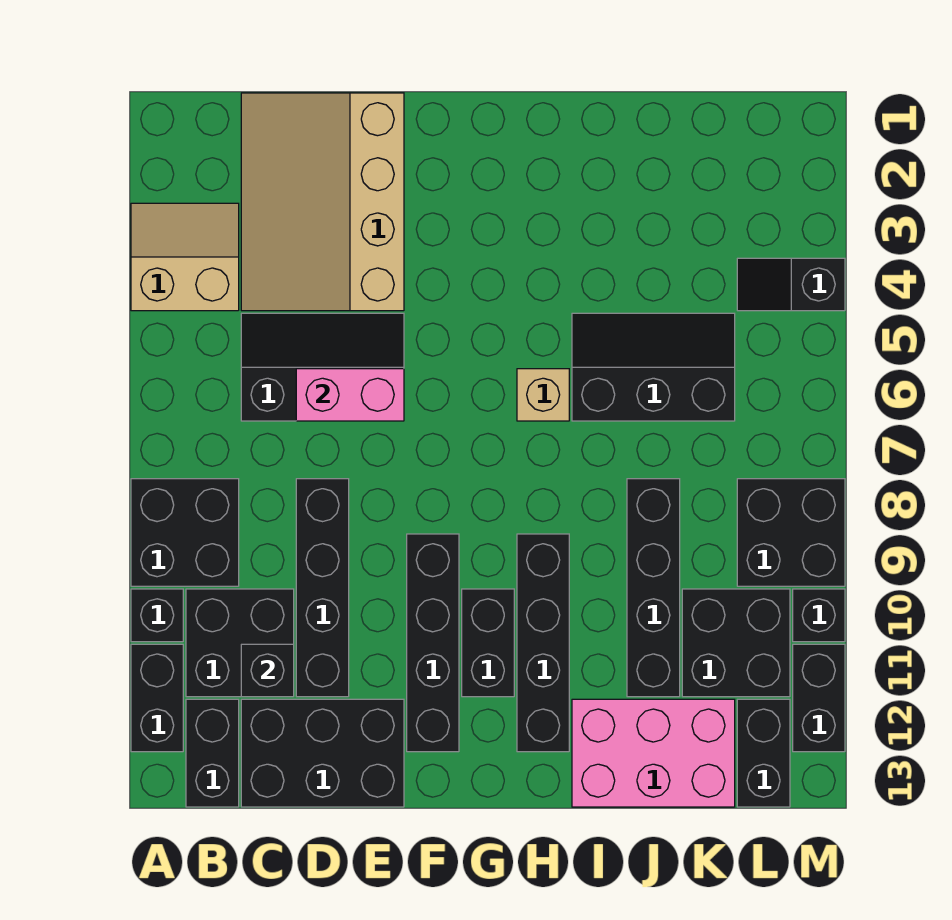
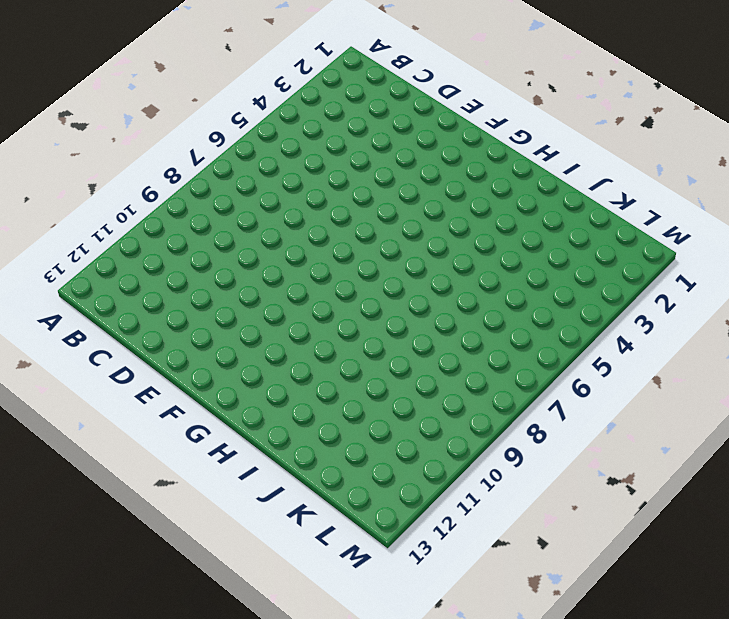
none -> tan slope A3:B4 level 1 top 4
none -> black brick A8:B9 level 1
none -> black brick A10 level 1

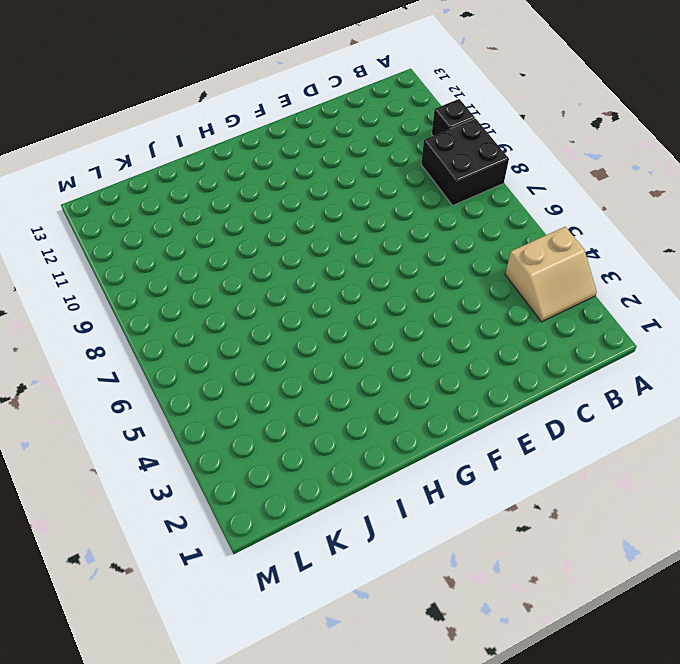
none -> black brick A11:A12 level 1
none -> black brick B10:C11 level 1
none -> black brick B12:B13 level 1

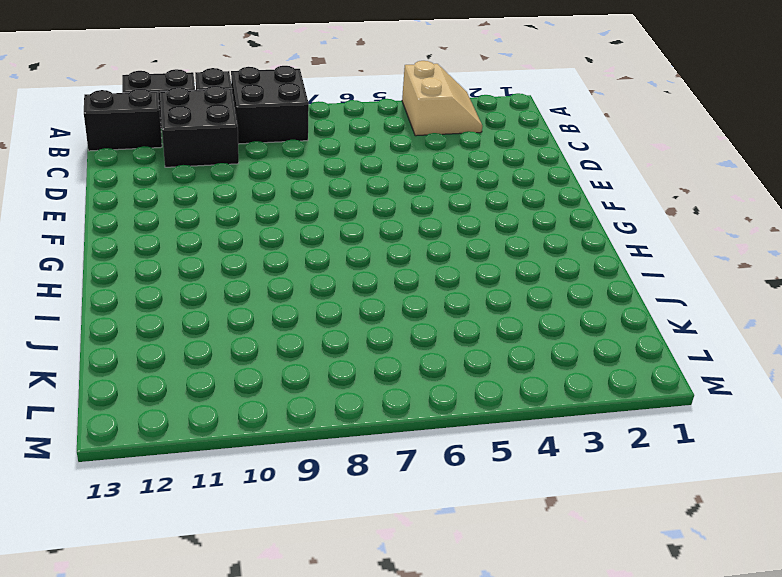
none -> tan slope C1:E4 level 1 top E
none -> black slope C5:E6 level 1 top 6
none -> black brick C12:E13 level 1

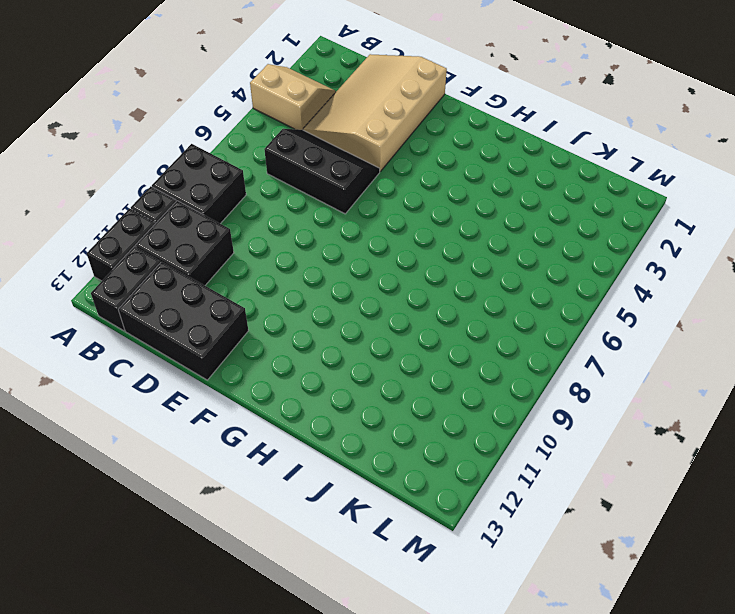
none -> black brick D8:D11 level 1
none -> black brick F9:F12 level 1
none -> black brick G10:G11 level 1

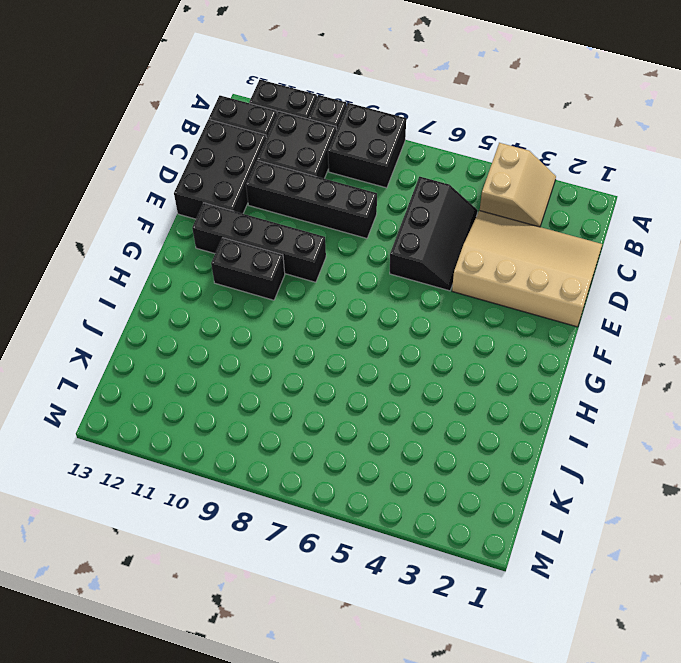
none -> tan brick H6 level 1
none -> black brick H9:H12 level 1
none -> black slope I5:K6 level 1 top 6

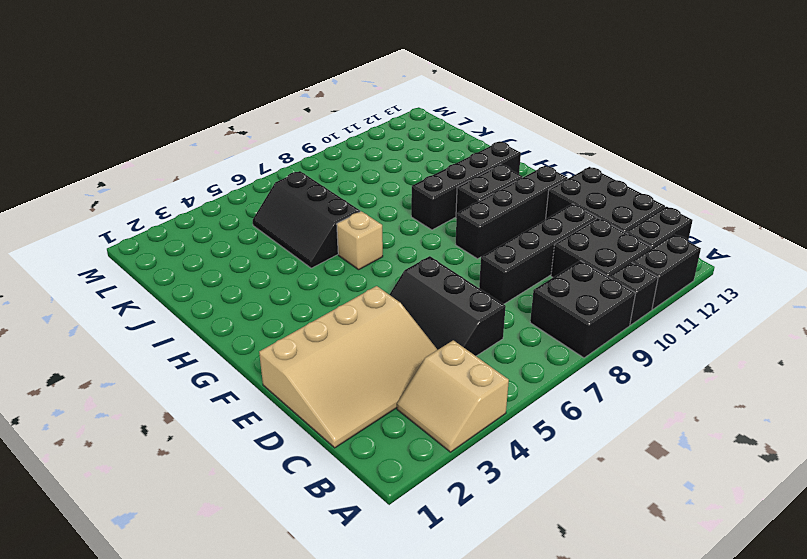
none -> pink brick I12:K13 level 1
none -> black brick J8:J11 level 1
none -> black brick K10:L11 level 1

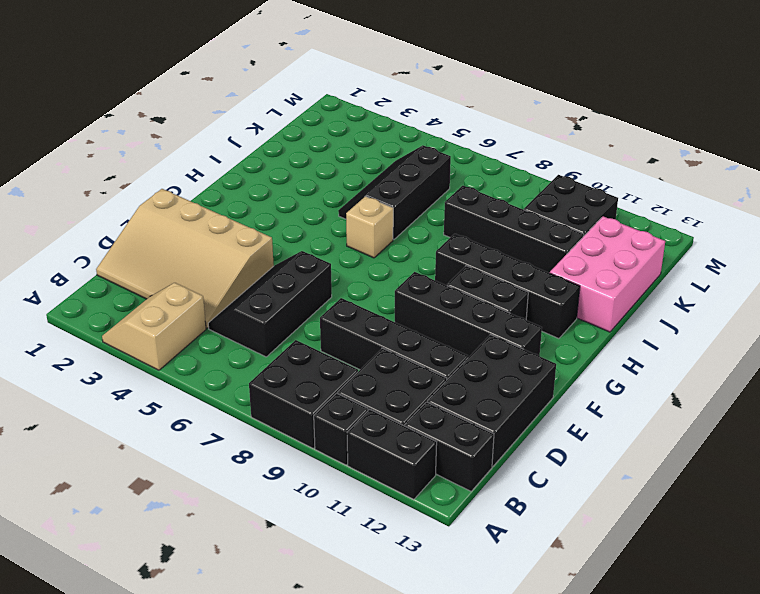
none -> black slope L4:M4 level 1 top M
none -> black brick L8:M9 level 1
none -> black brick L12:L13 level 1

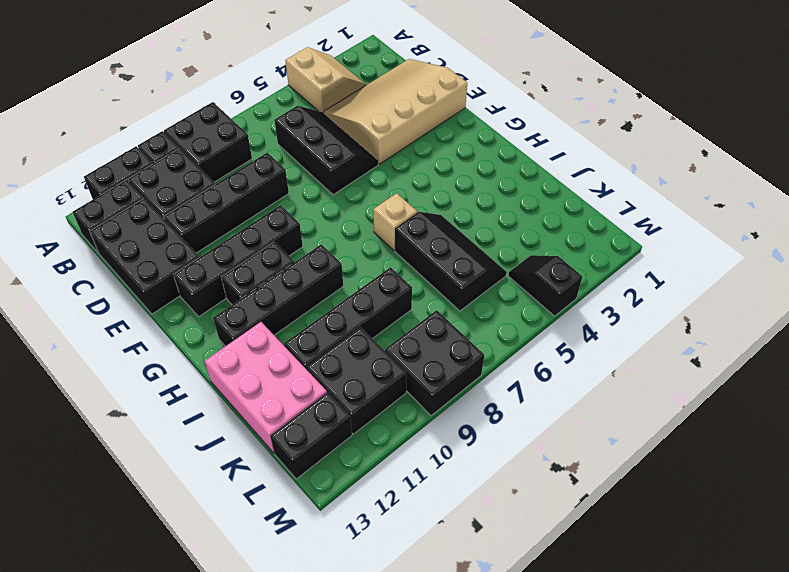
none -> black brick M10 level 1
none -> black brick M11:M12 level 1
none -> black brick C11 level 2

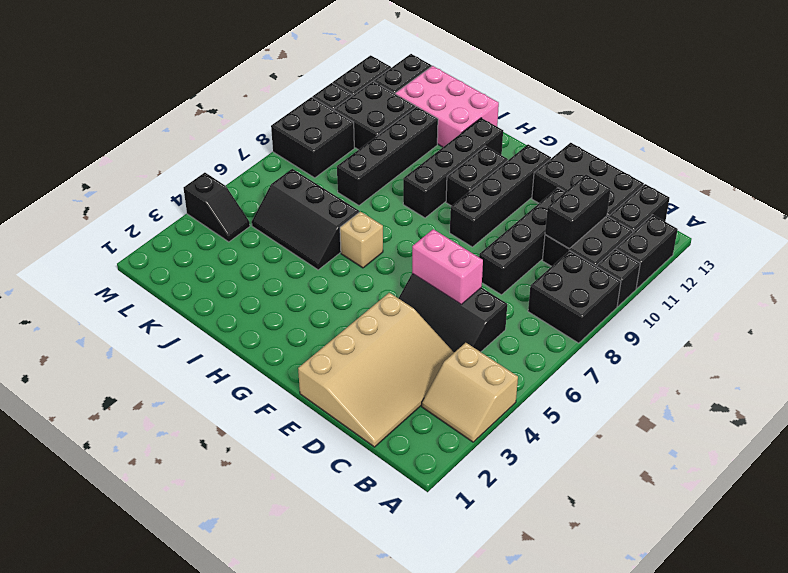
black brick C10:C11 level 2 -> black brick C11 level 2

